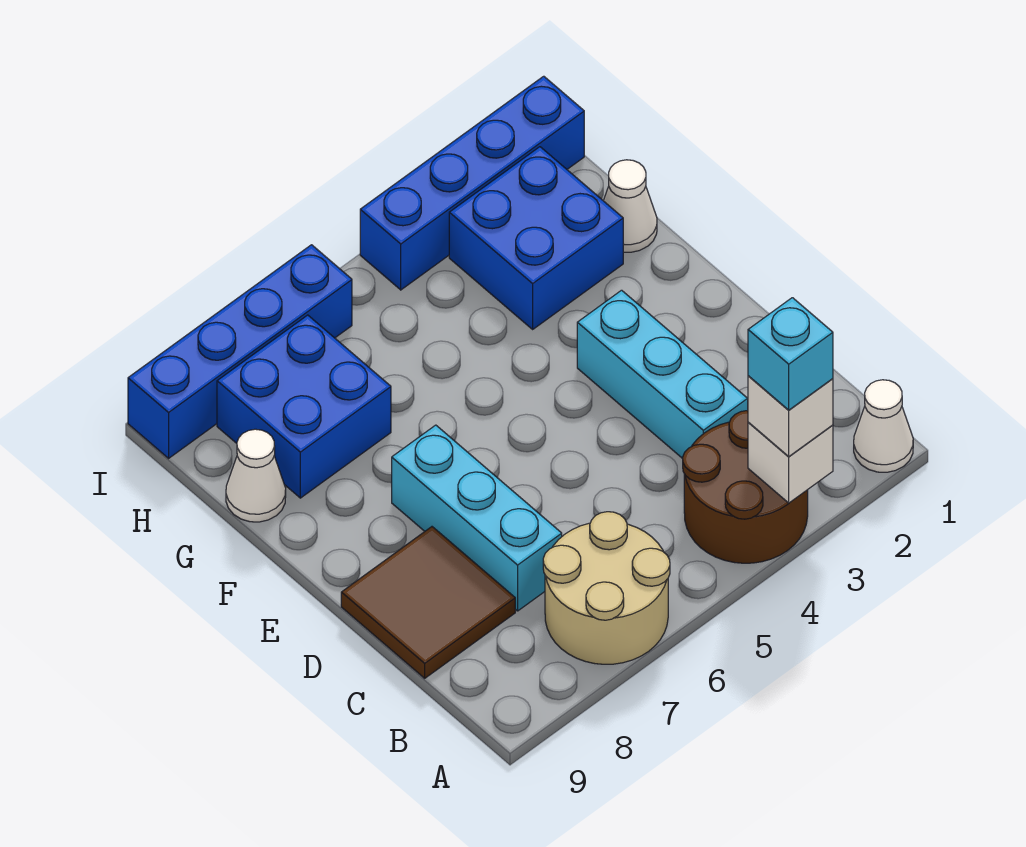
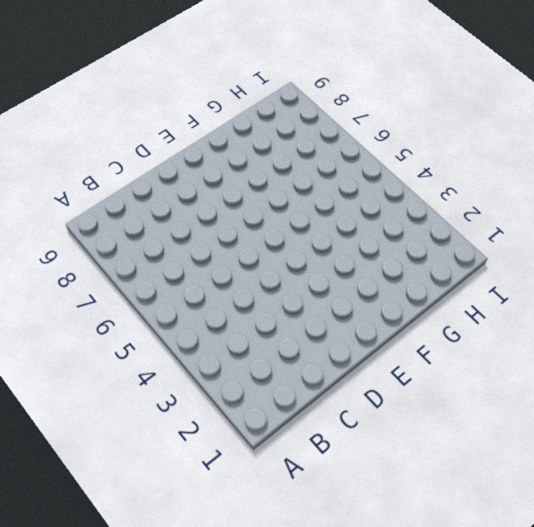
none -> white cone A1 level 1
none -> brown round brick A3:B4 level 1
none -> tan round brick A6:B7 level 1

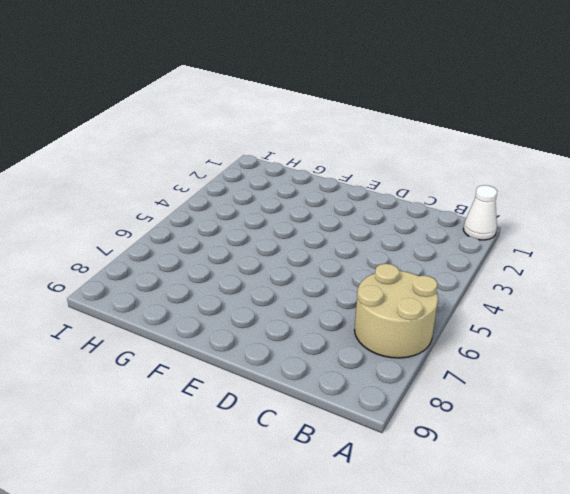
none -> brown round brick A3:B4 level 1
none -> cyan brick C3:E3 level 1
none -> cyan brick C7:E7 level 1

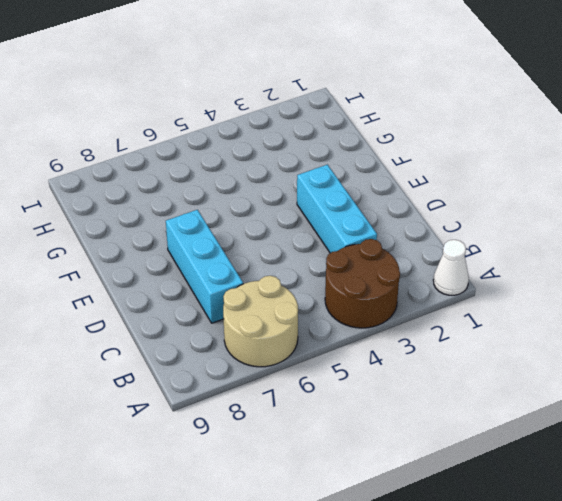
none -> brown tile C8:D9 level 1
none -> white cone G1 level 1
none -> blue brick G2:H3 level 1

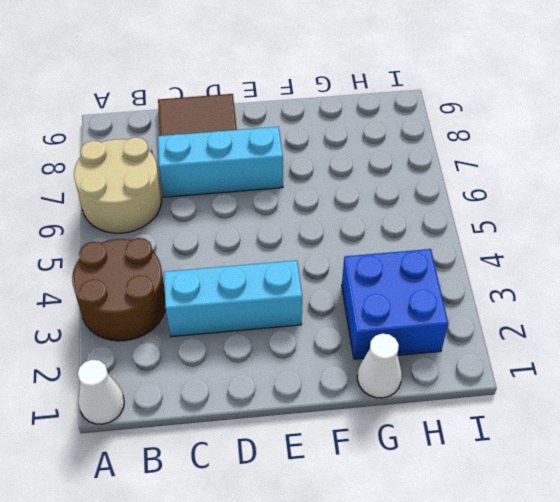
none -> blue brick G7:H8 level 1
none -> white cone G9 level 1
none -> blue brick I1:I4 level 1

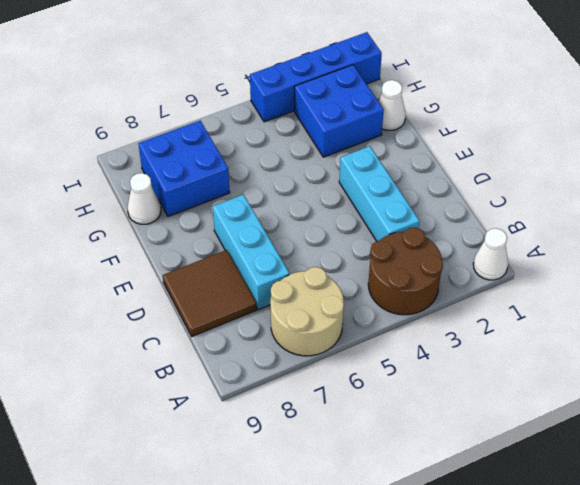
none -> blue brick I6:I9 level 1
none -> white brick A3 level 2
none -> white brick A3 level 3

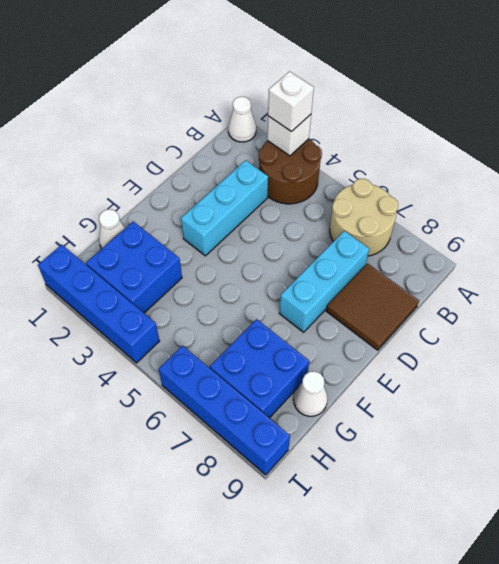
none -> cyan brick A3 level 4

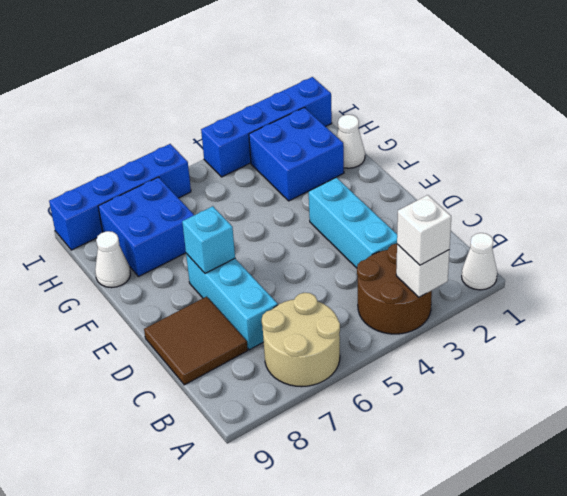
cyan brick E7 level 2 -> cyan brick A3 level 4

